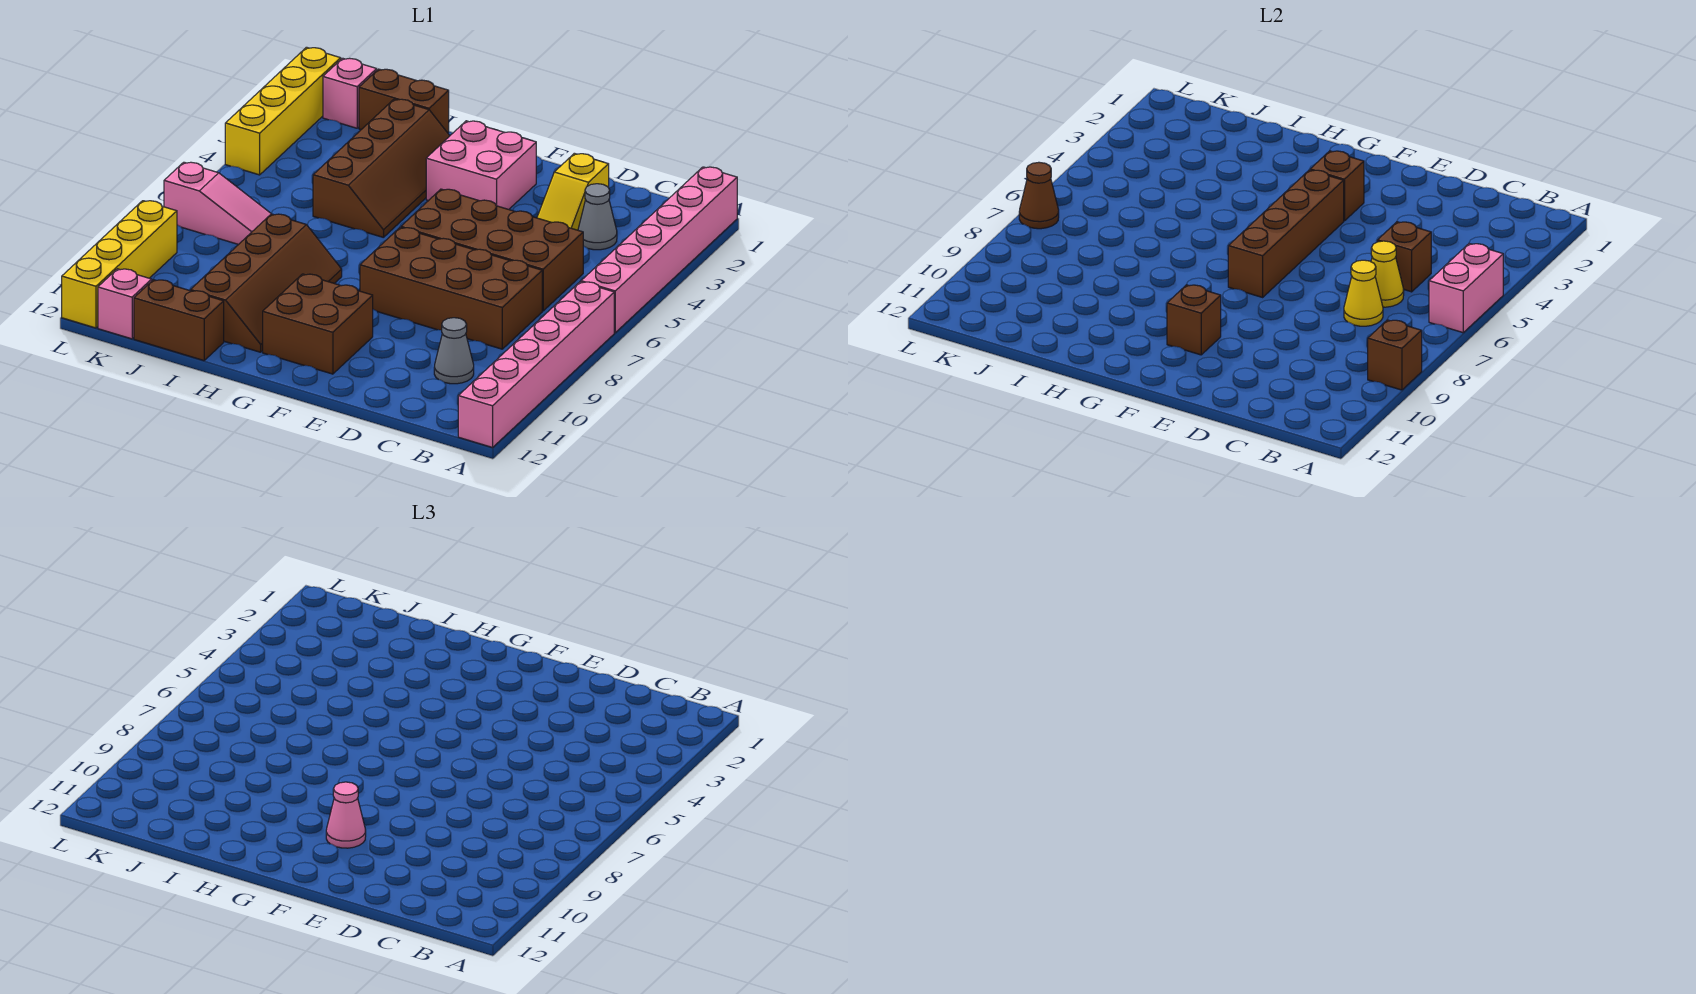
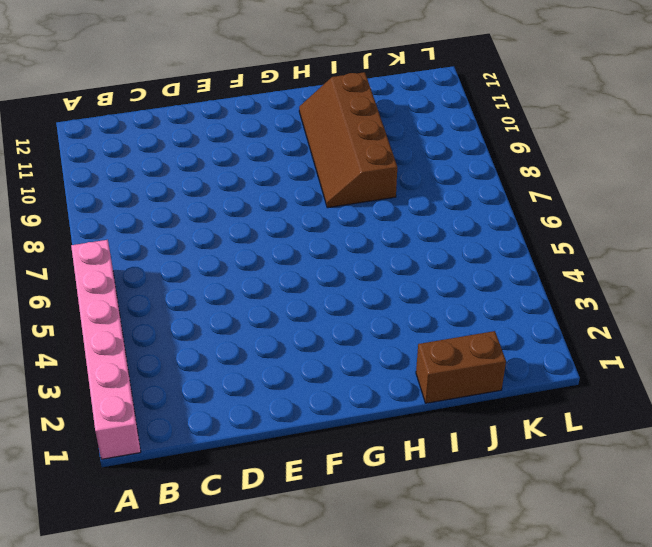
none -> pink brick A7:A12 level 1
none -> grey cone C3 level 1
none -> brown brick C5:F6 level 1

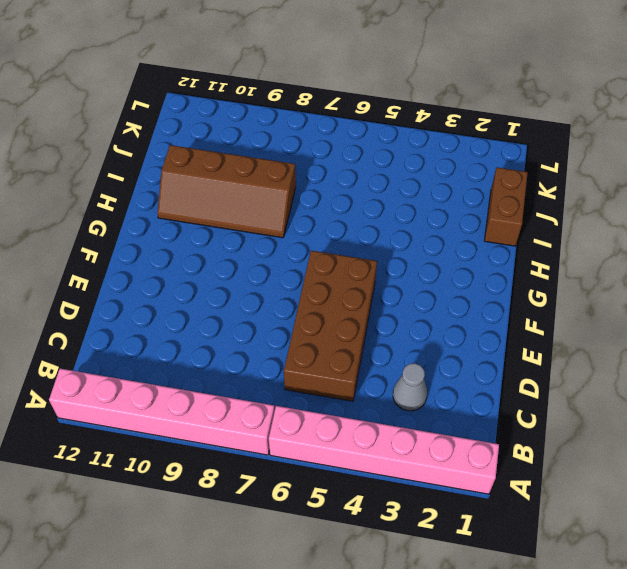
none -> brown brick C7:F8 level 1
none -> grey cone C10 level 1
none -> yellow slope D2:D3 level 1 top 2

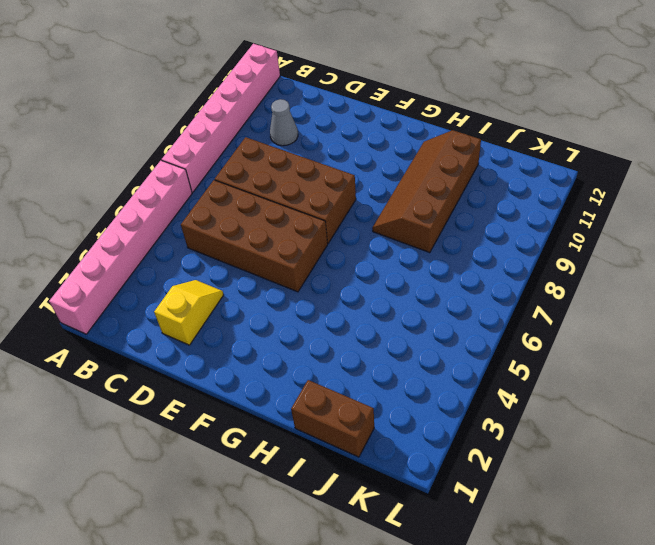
none -> grey cone C3 level 1
none -> pink brick F2:G3 level 1
none -> brown brick F10:G11 level 1

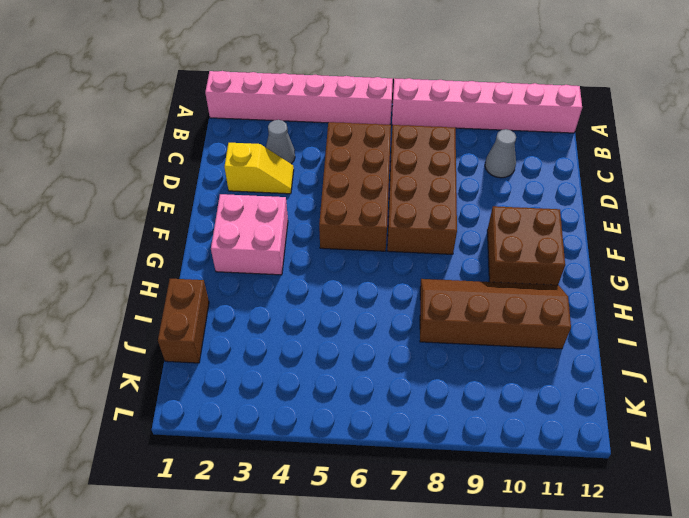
none -> brown slope H2:I5 level 1 top I
none -> brown brick I12:J12 level 1
none -> pink slope J7:L7 level 1 top L

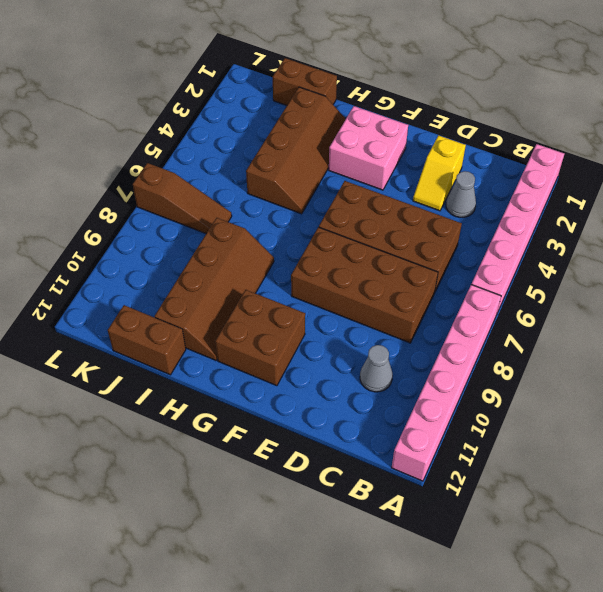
brown slope J7:L7 level 1 top L -> pink slope J7:L7 level 1 top L
none -> pink brick K1 level 1
none -> pink brick K12 level 1
none -> yellow brick L1:L4 level 1

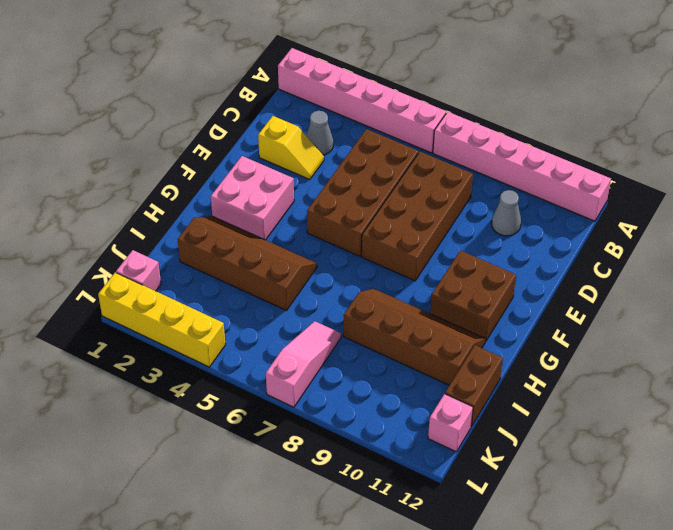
none -> brown brick I1:J1 level 1
none -> yellow brick L9:L12 level 1
none -> pink brick A5:A6 level 2

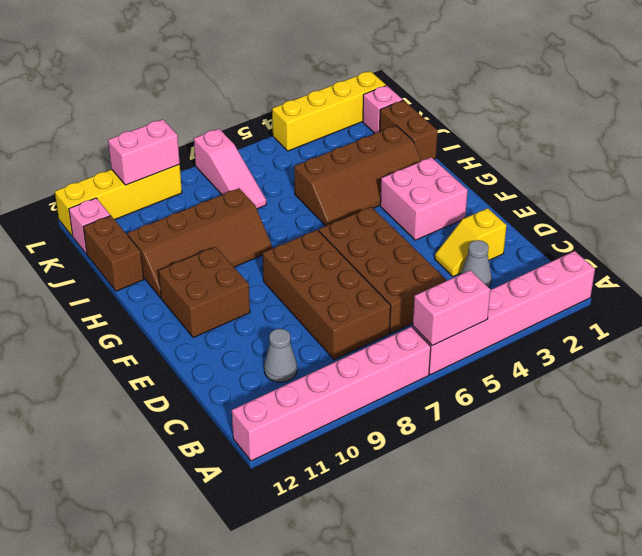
pink brick L9:L10 level 2 -> none
none -> brown brick A9 level 2
none -> brown brick C5 level 2
none -> yellow cone C6 level 2

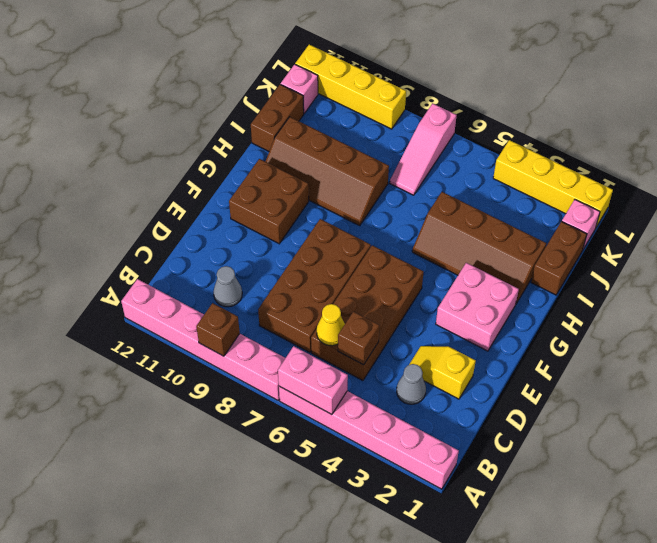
none -> yellow cone C7 level 2
none -> brown brick F3 level 2
none -> brown brick F4:F7 level 2

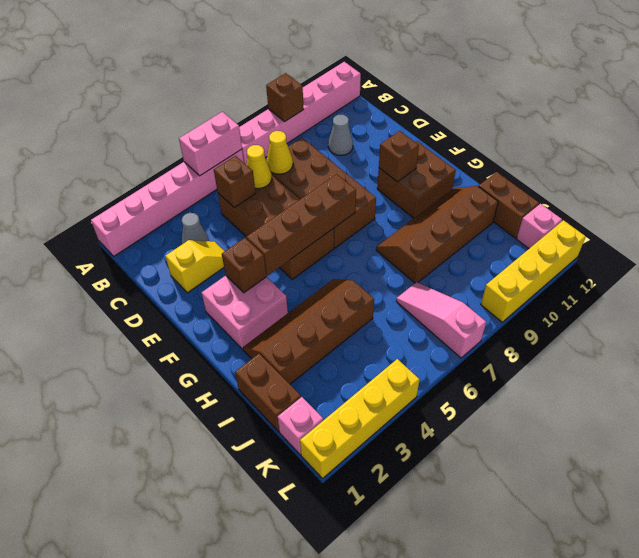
none -> brown cone L7 level 2
none -> pink cone F10 level 3

